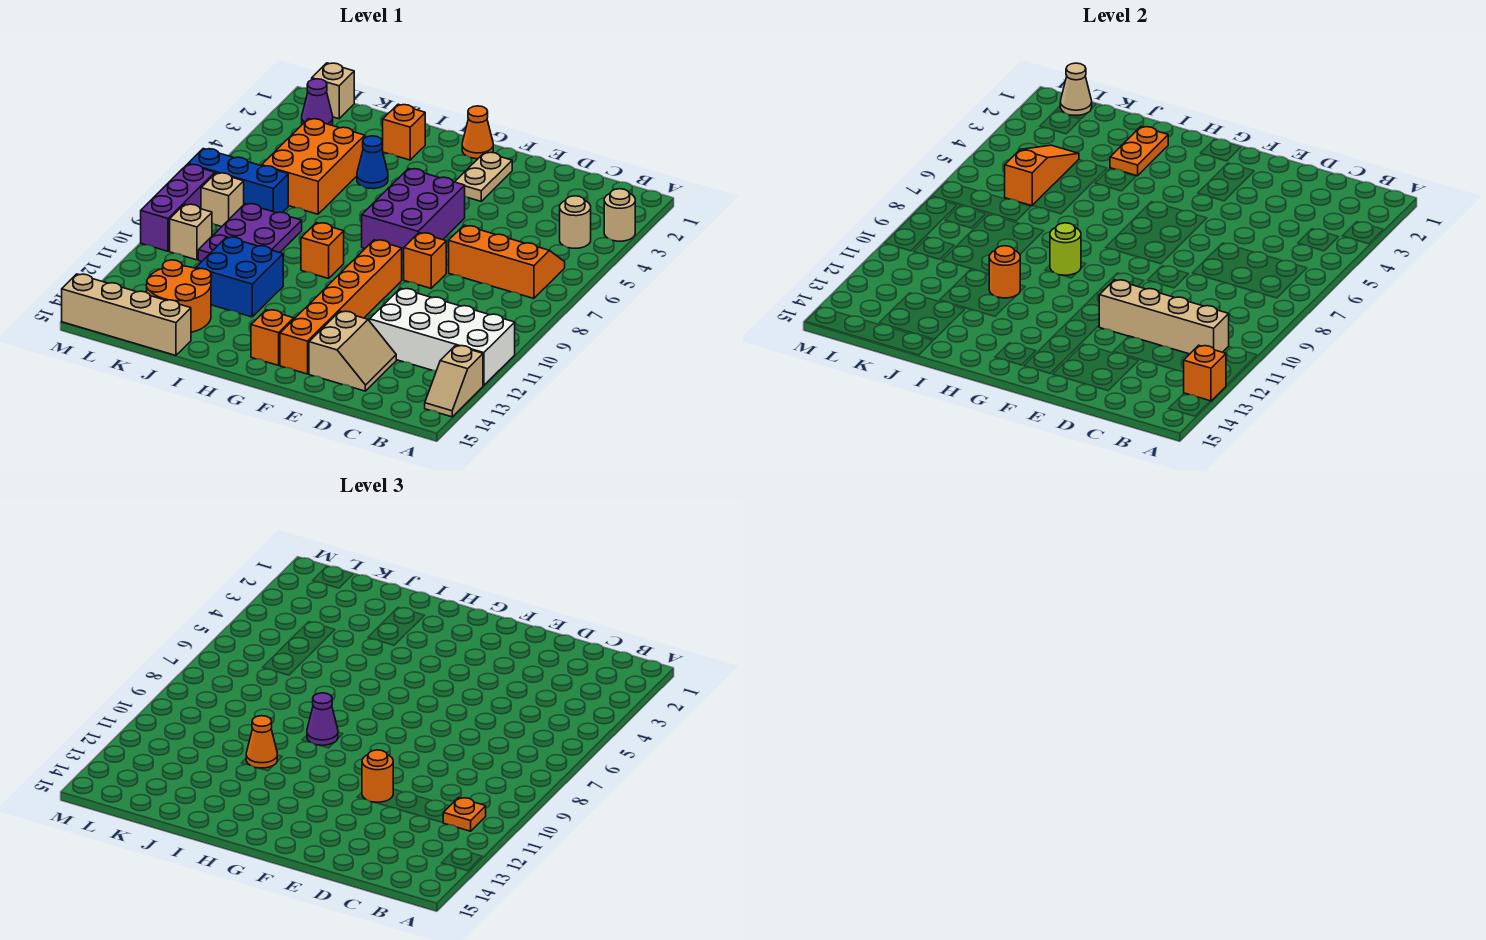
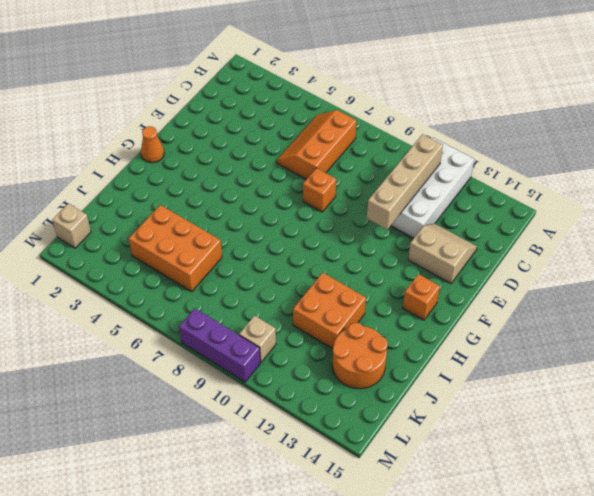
orange brick I11:J12 level 1 -> blue brick I11:J12 level 1
none -> tan round brick A3 level 1
none -> tan slope A13:A14 level 1 top 13
none -> tan round brick B4 level 1
none -> tan plate F2:F3 level 1

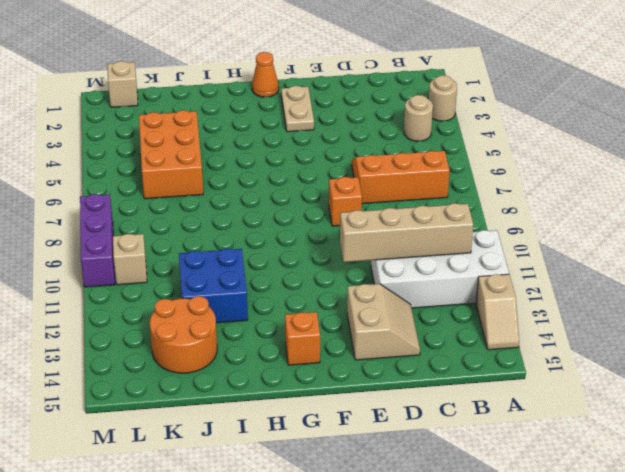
none -> purple brick F5:G7 level 1
none -> orange brick F9:F14 level 1
none -> orange brick H9 level 1
none -> orange brick I2 level 1

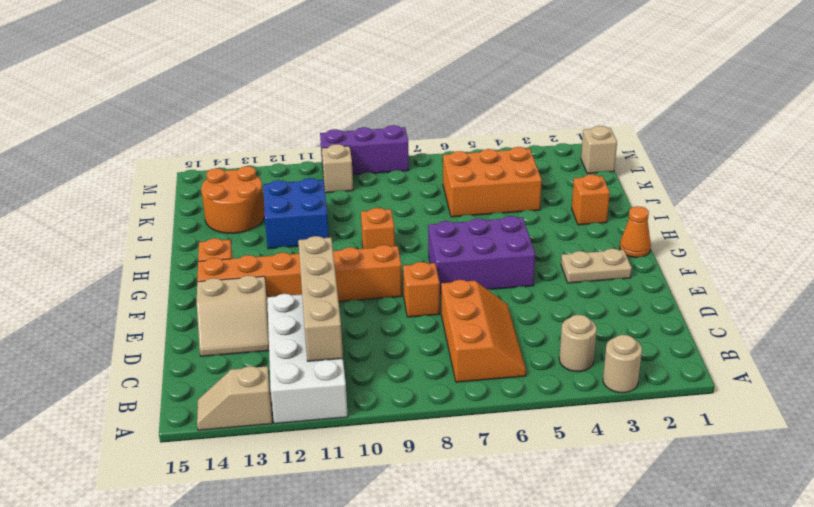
none -> blue cone I4 level 1
none -> purple plate J8:K10 level 1
none -> tan brick J15:M15 level 1
none -> blue brick K7:M7 level 1

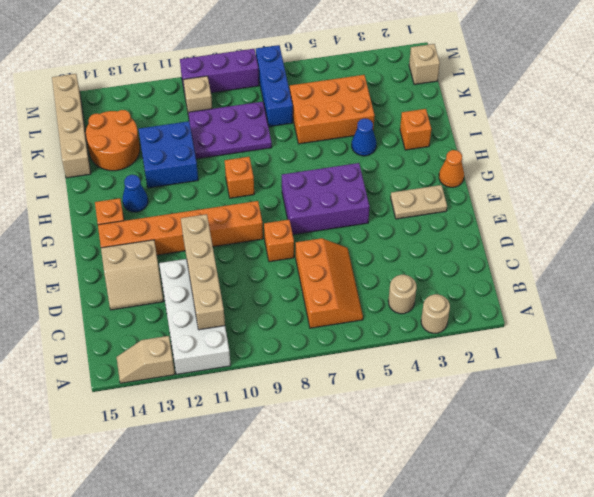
blue cone H13 level 1 -> none
none -> purple cone L2 level 1
none -> tan brick L8 level 1
none -> orange brick A13 level 2
none -> lime round brick H9 level 2

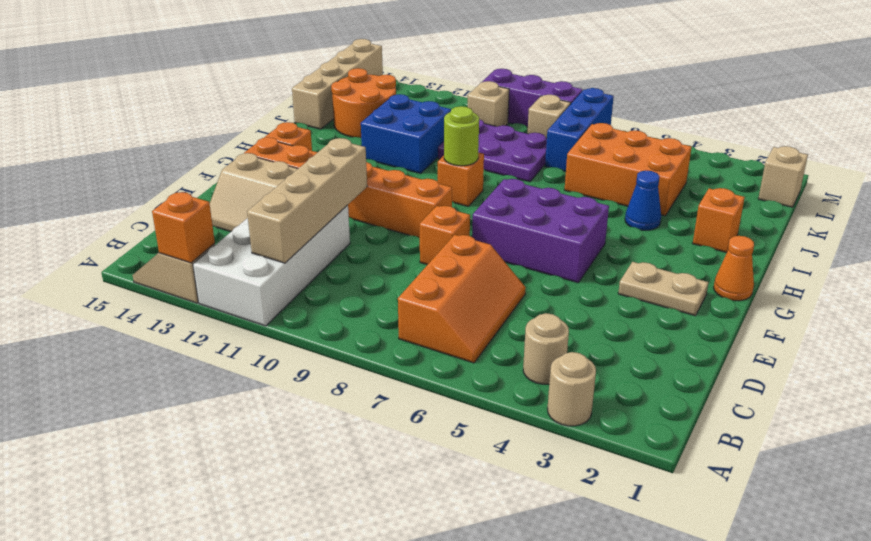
none -> purple cone L2 level 1
none -> orange plate I2:I3 level 2
none -> orange round brick I11 level 2
none -> orange slope K4:K6 level 2 top 6

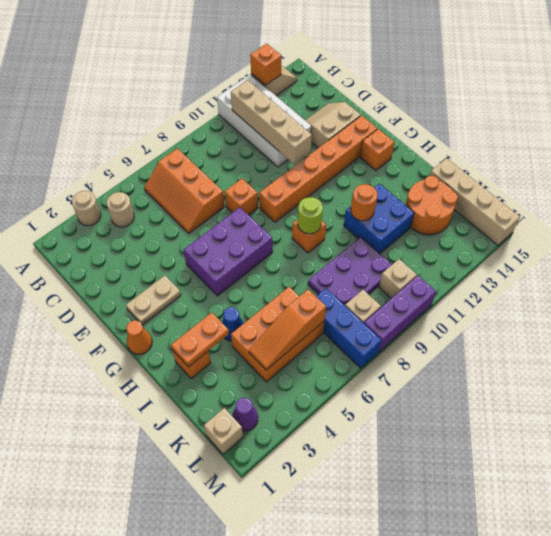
none -> tan cone L1 level 2
none -> orange plate B11 level 3
none -> orange round brick E11 level 3
none -> purple cone H9 level 3

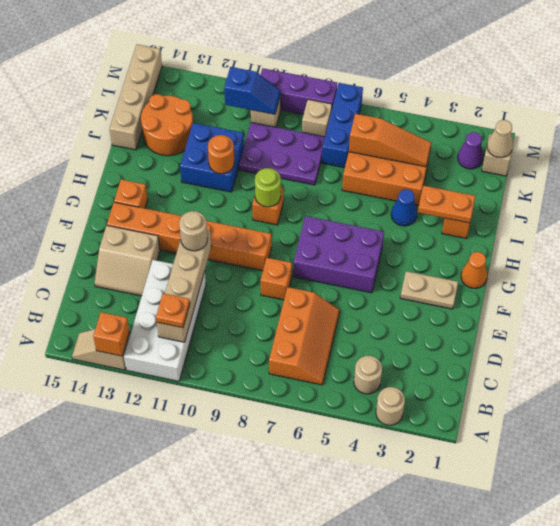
tan round brick E11 level 3 -> orange round brick E11 level 3
blue slope L10:L11 level 2 top 11 -> none
none -> purple cone H9 level 3
none -> orange cone I11 level 3

